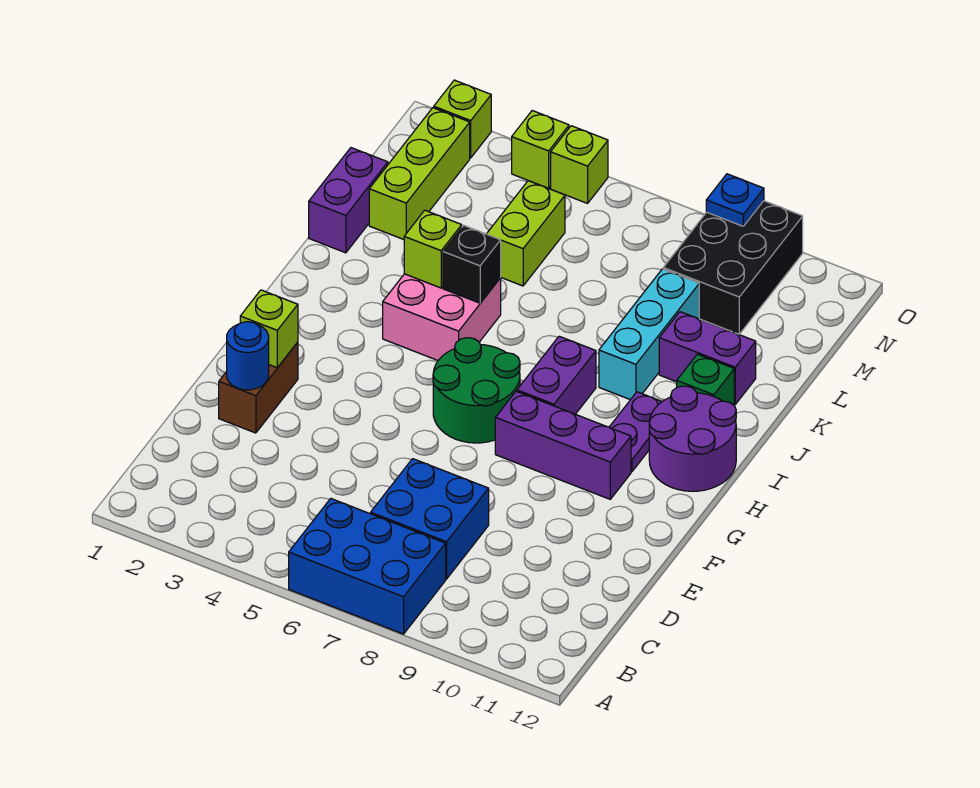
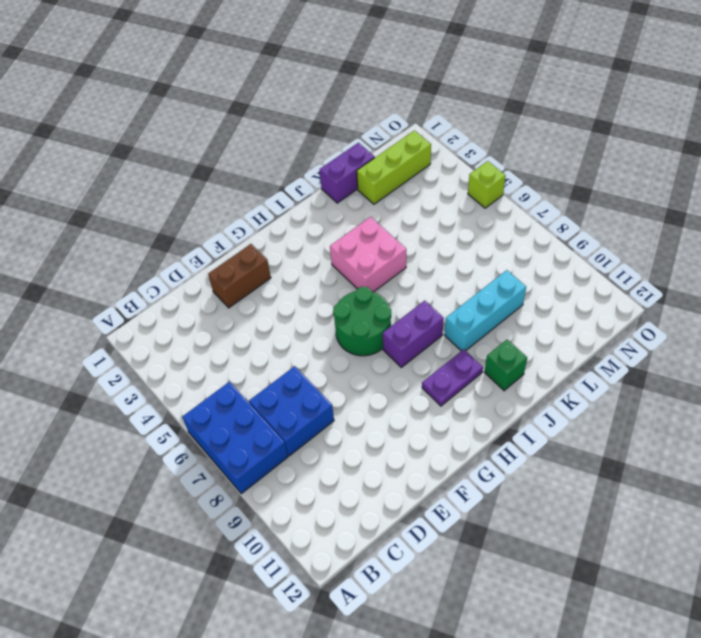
none -> purple brick G8:G10 level 1
none -> purple round brick H11:I12 level 1
none -> purple brick K10:K11 level 1

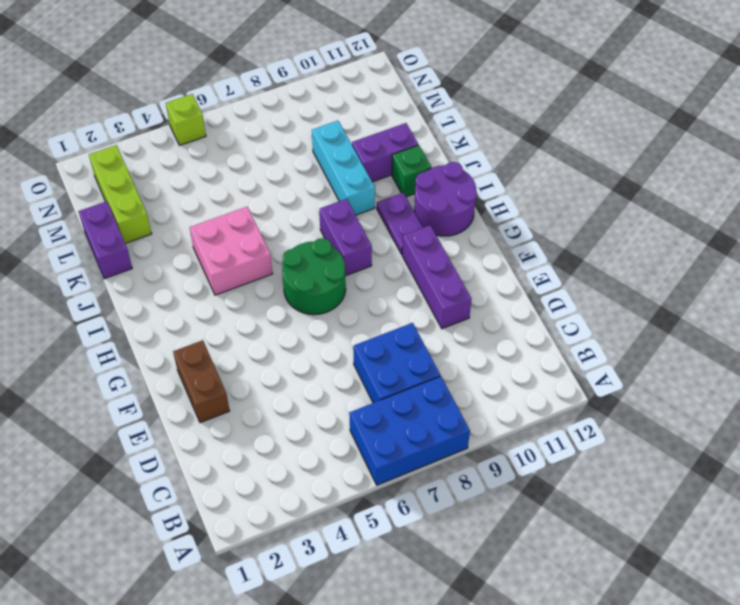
purple brick E10:G10 level 1 -> purple brick G8:G10 level 1
none -> lime brick L5:M5 level 1
none -> black brick M9:O10 level 1
none -> lime brick O2 level 1

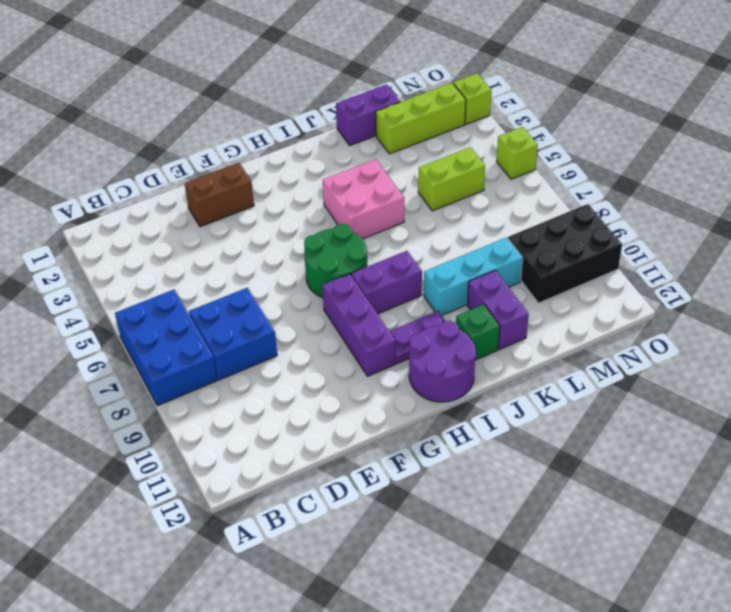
none -> lime brick O4 level 1
none -> blue round brick E2 level 2
none -> lime brick F2 level 2

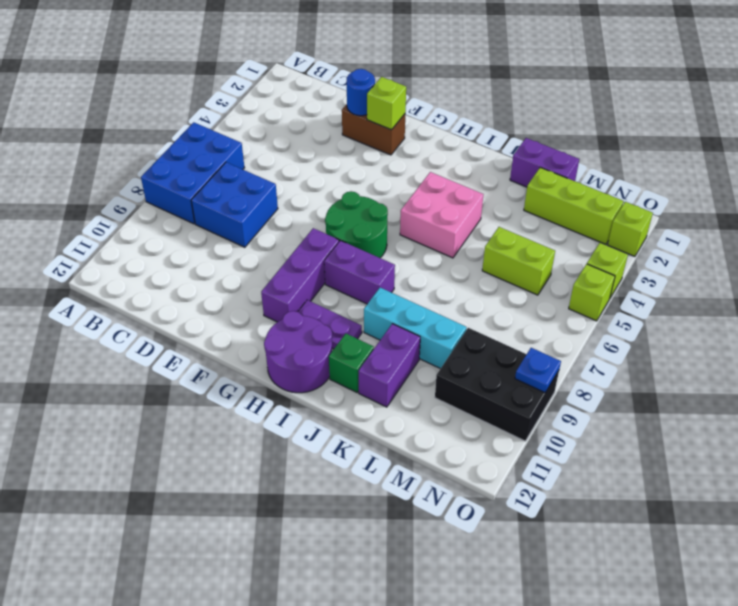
none -> lime brick J4 level 2
none -> black brick J5 level 2

